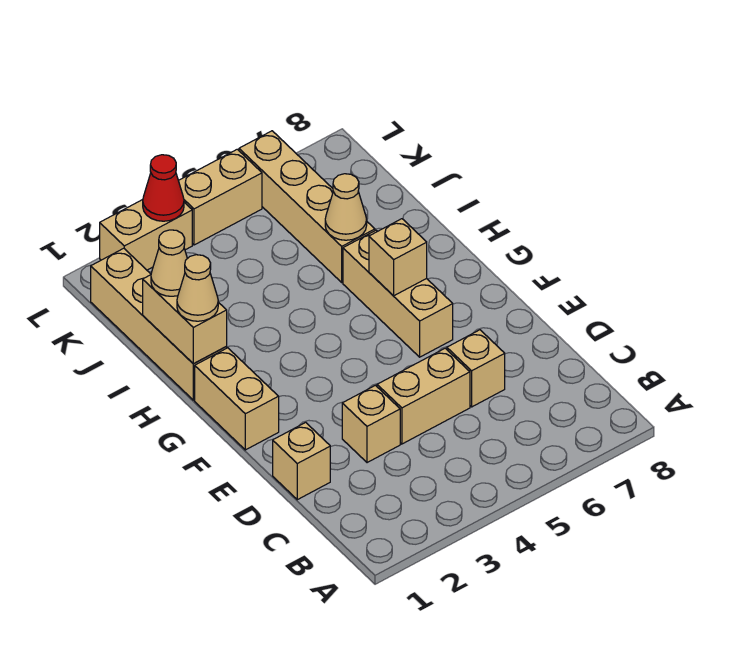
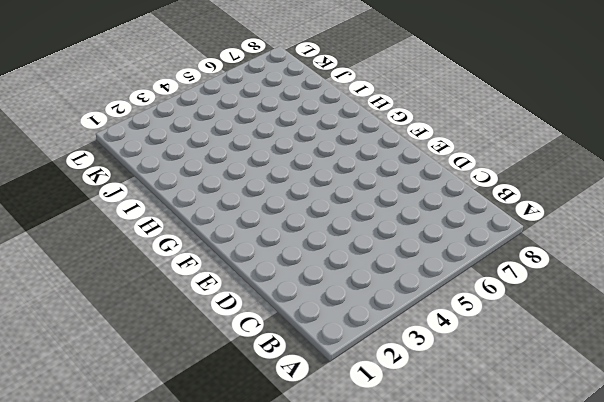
none -> tan brick D1 level 1
none -> tan brick D3 level 1
none -> tan brick D4:D5 level 1

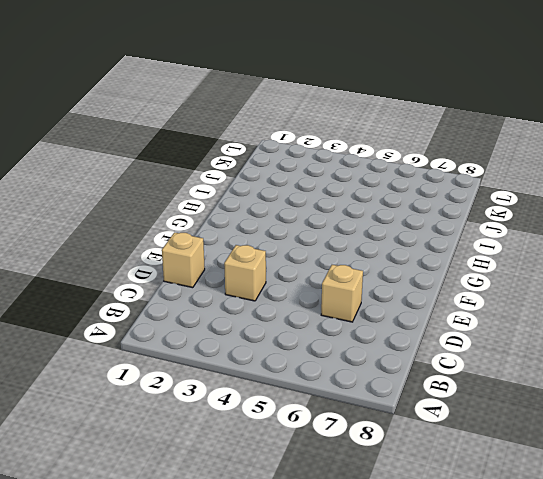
none -> tan brick D4:D5 level 1
none -> tan brick F1:G1 level 1
none -> tan brick F6:H6 level 1

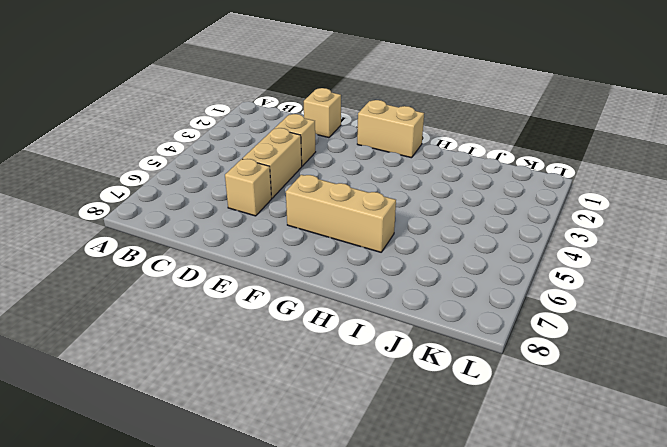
none -> tan brick H1:K1 level 1
none -> tan brick I6:L6 level 1
none -> tan brick L2:L3 level 1

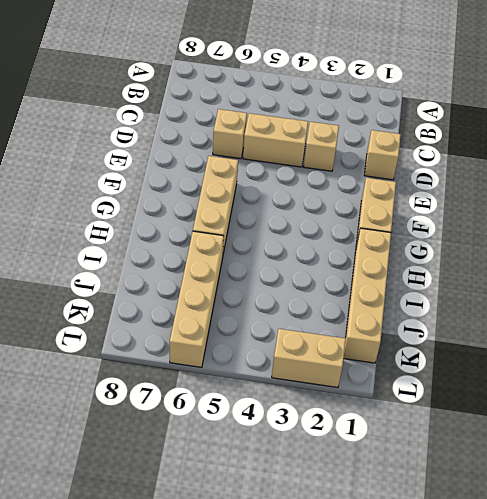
none -> tan brick L4:L5 level 1
none -> tan brick G6 level 2
none -> tan brick H1:I1 level 2

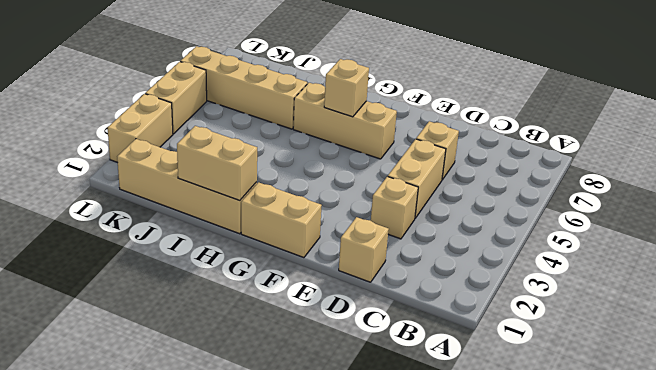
none -> tan cone I6 level 2
none -> red cone L3 level 2
none -> tan cone H1 level 3

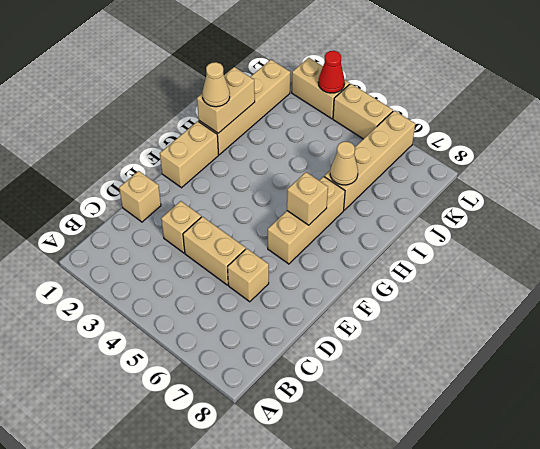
none -> tan cone I1 level 3

